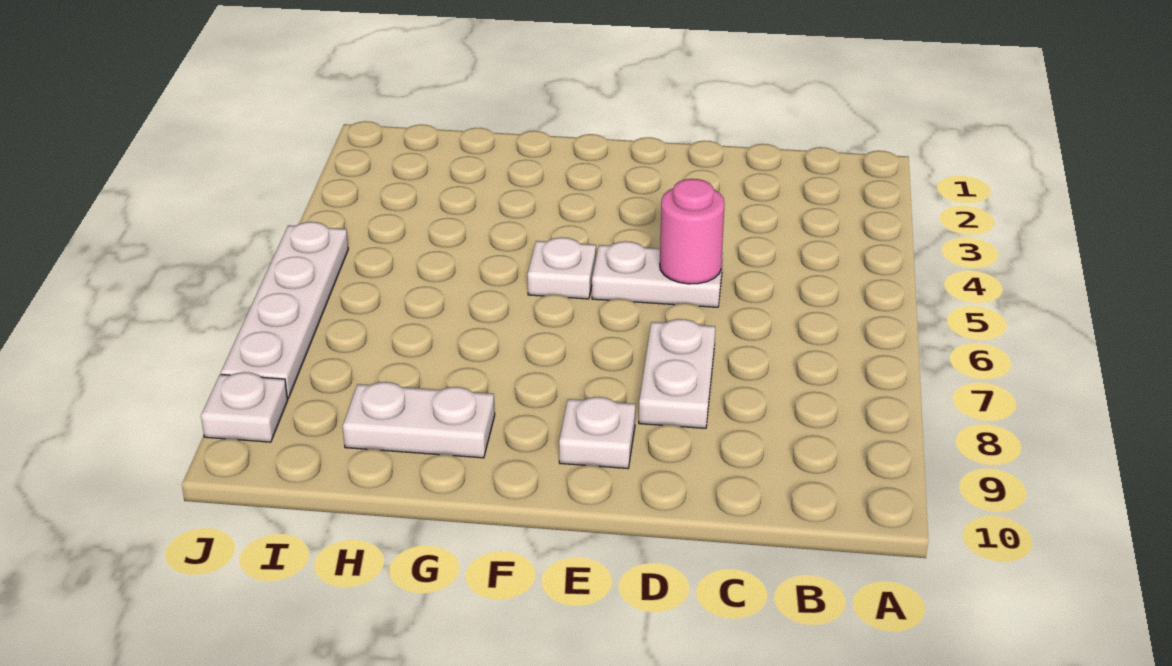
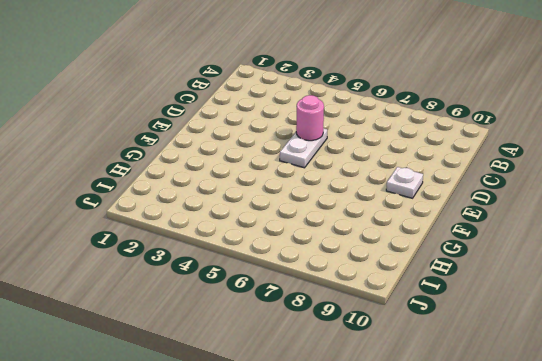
none -> white plate D7:D8 level 1
none -> white plate F5 level 1

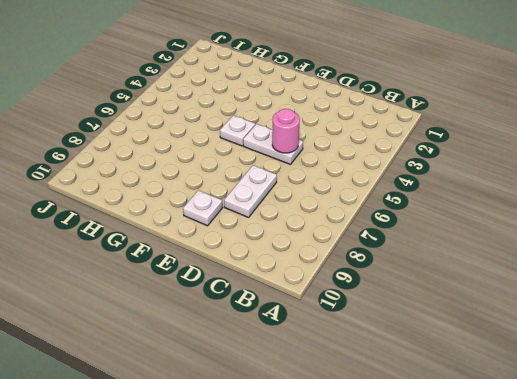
none -> white plate G9:H9 level 1
none -> white plate J5:J8 level 1

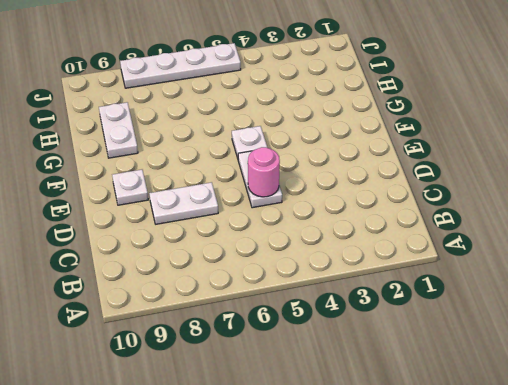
none -> white plate J9 level 1

